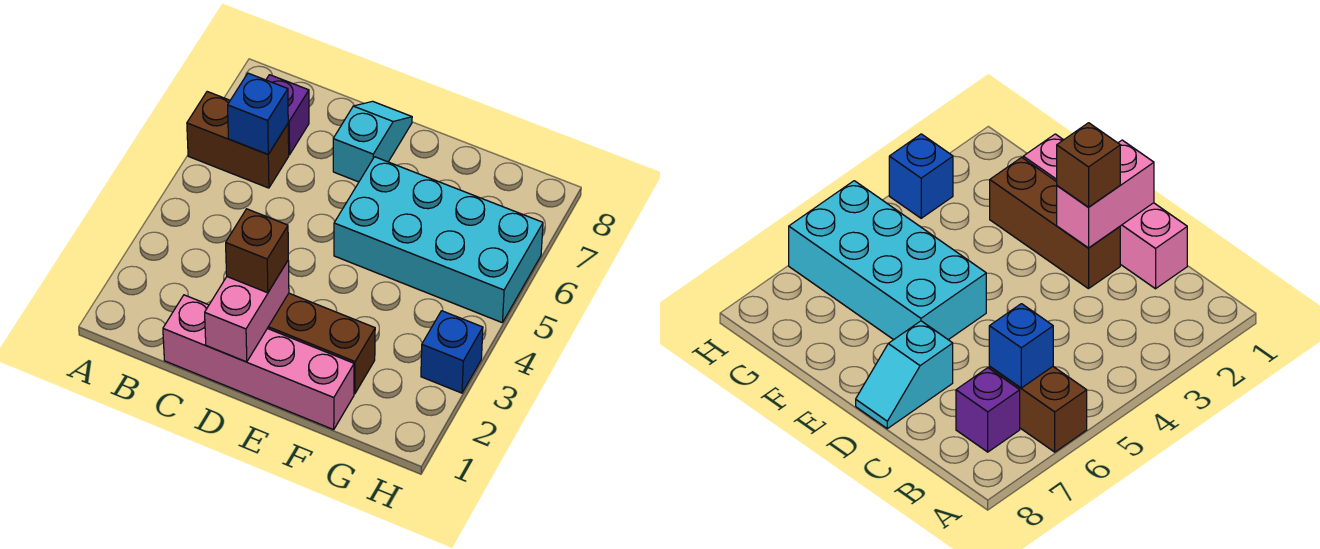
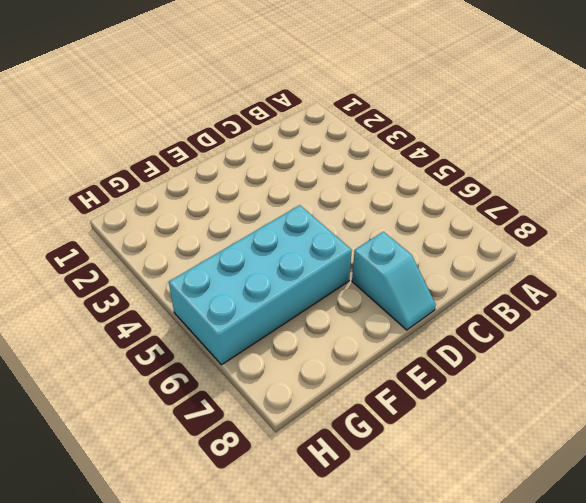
none -> brown brick A6:B6 level 1
none -> purple brick B7 level 1

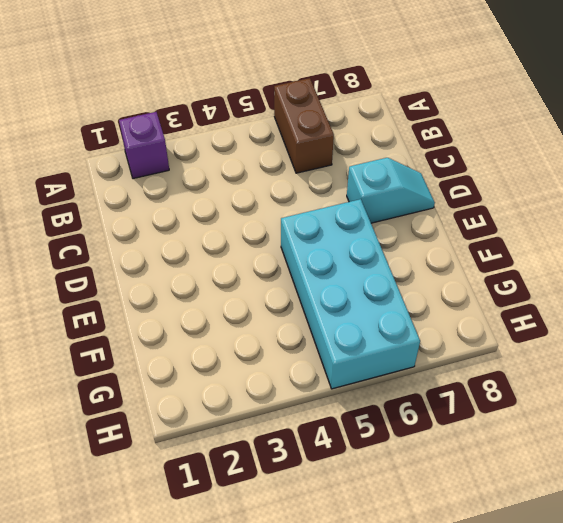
purple brick A2 level 1 -> purple brick B7 level 1
none -> pink brick C1:F1 level 1
none -> brown brick D2:F2 level 1

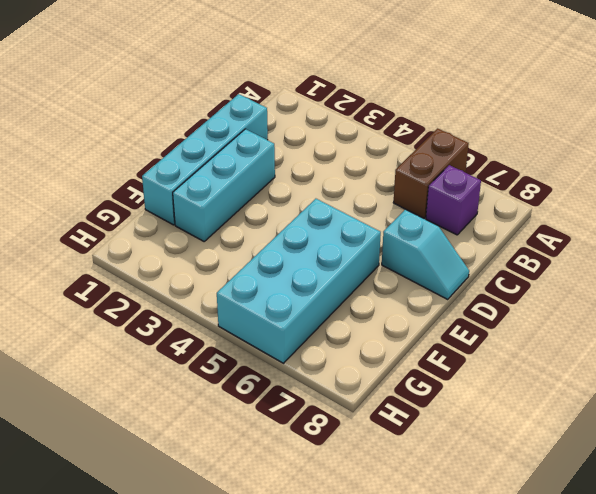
cyan brick C1:F1 level 1 -> pink brick C1:F1 level 1
cyan brick D2:F2 level 1 -> brown brick D2:F2 level 1
none -> blue brick H3 level 1
none -> blue brick B6 level 2

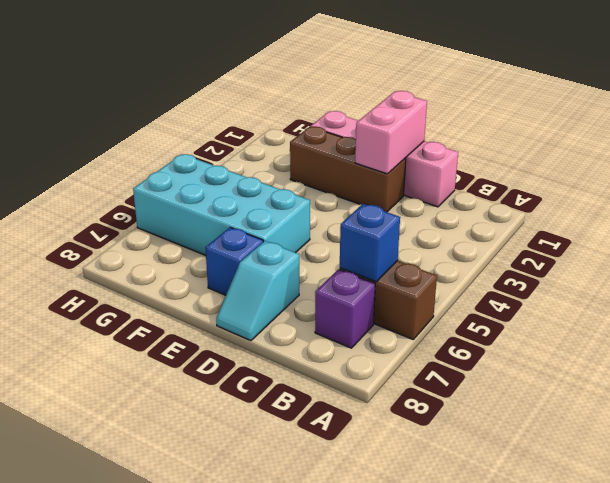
blue brick E7 level 1 -> blue brick H3 level 1
none -> brown brick D2 level 3

